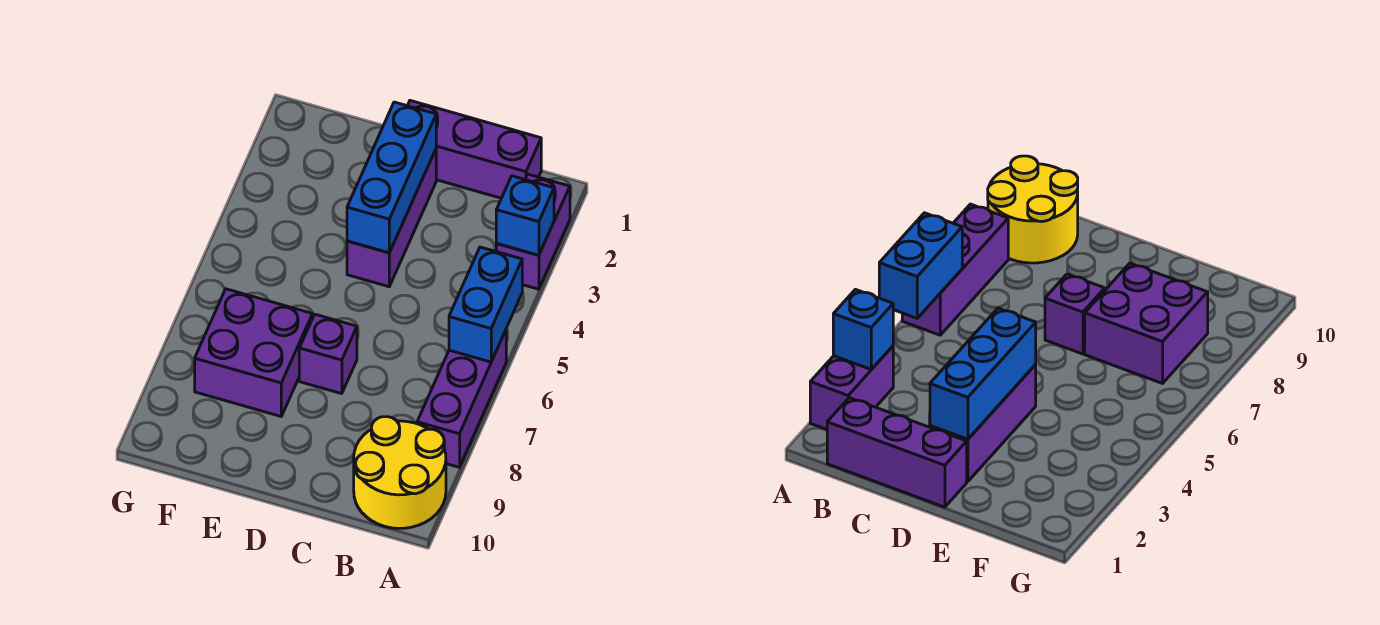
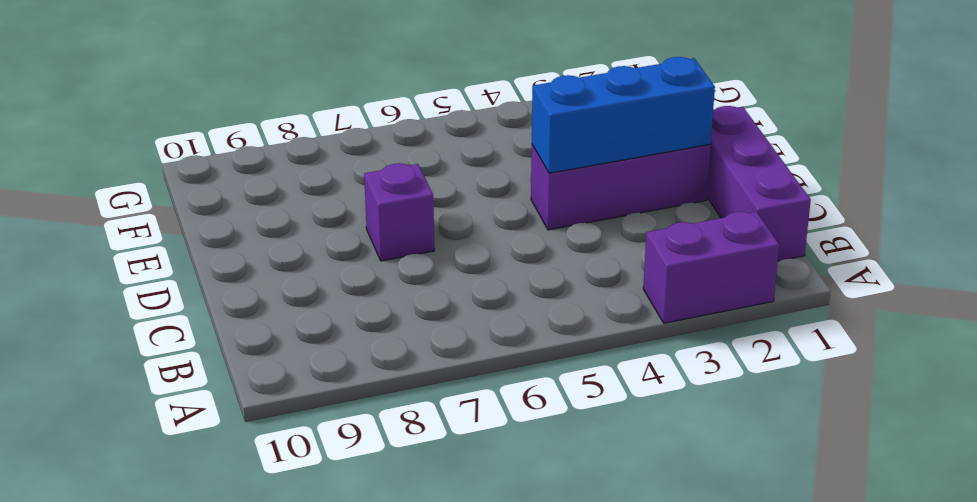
none -> purple brick A6:A8 level 1
none -> yellow round brick A9:B10 level 1

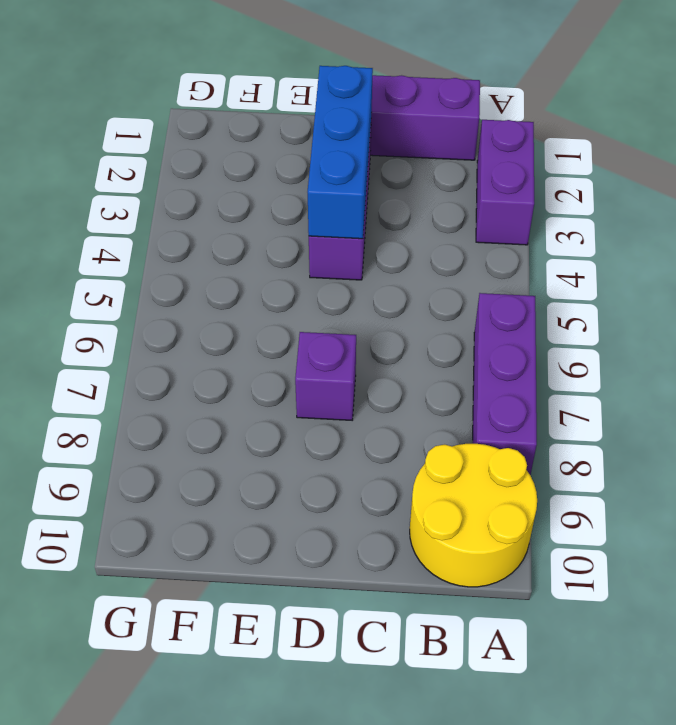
none -> purple brick E7:F8 level 1
none -> blue brick A3 level 2

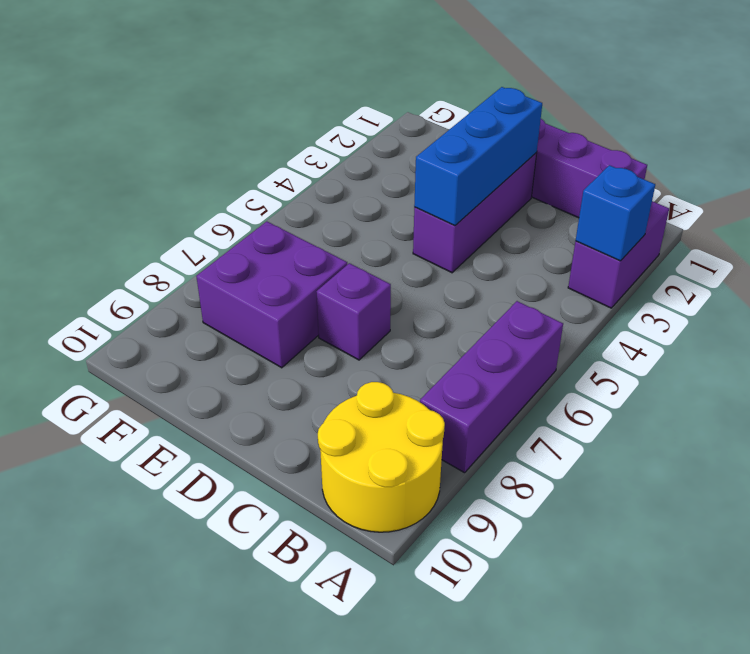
none -> blue brick A5:A6 level 2

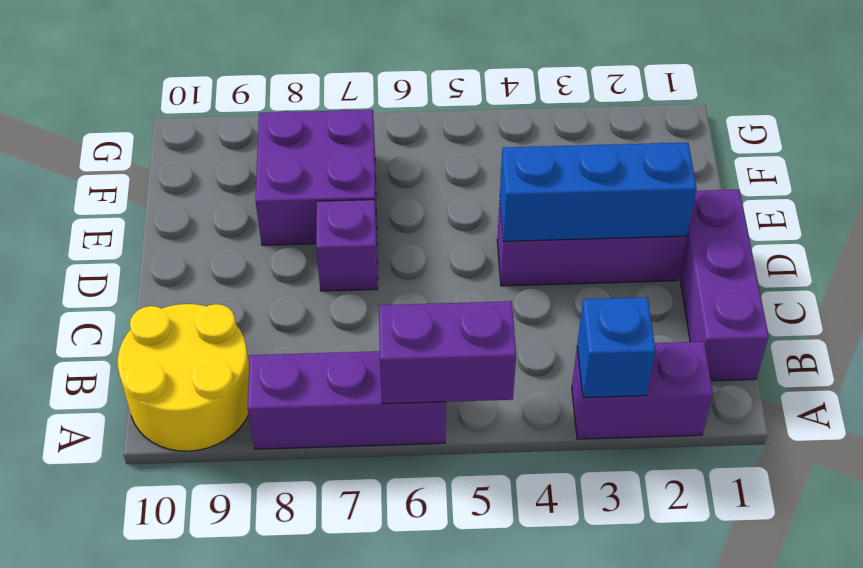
purple brick A5:A6 level 2 -> blue brick A5:A6 level 2

